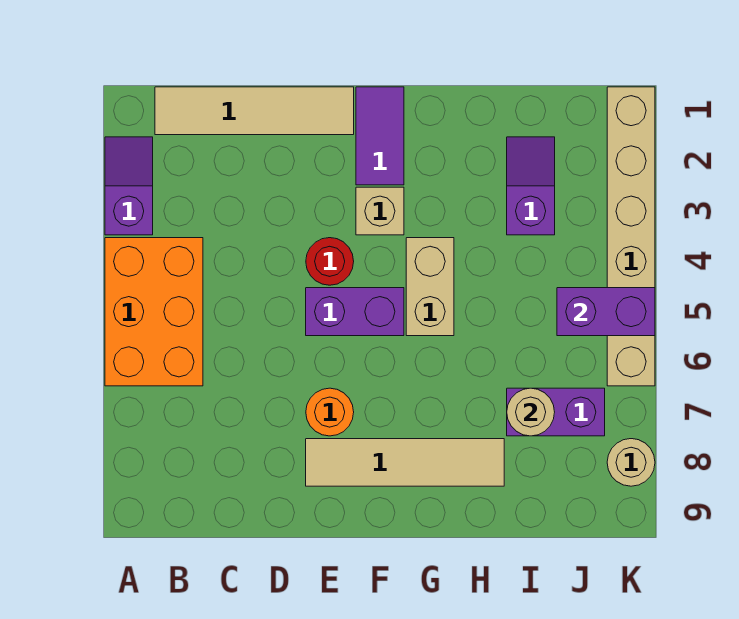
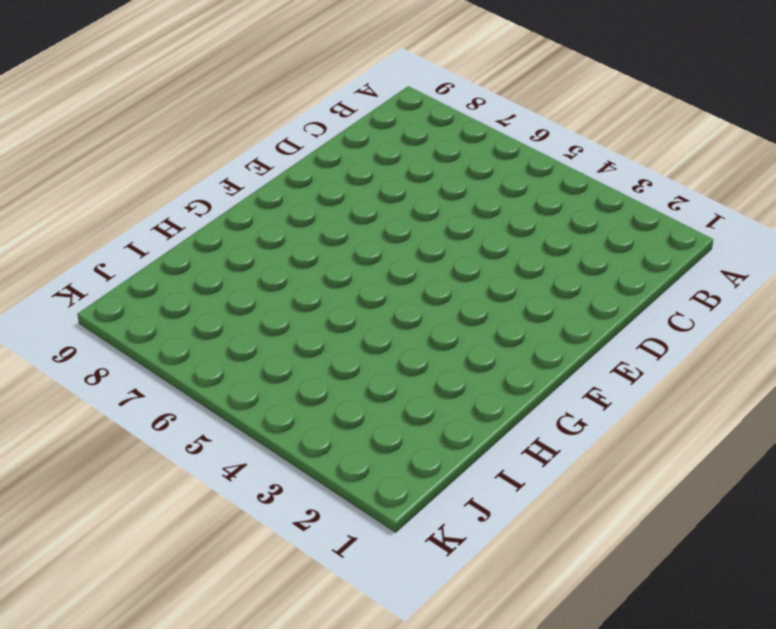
none -> purple slope A2:A3 level 1 top 3
none -> orange brick A4:B6 level 1
none -> tan tile B1:E1 level 1

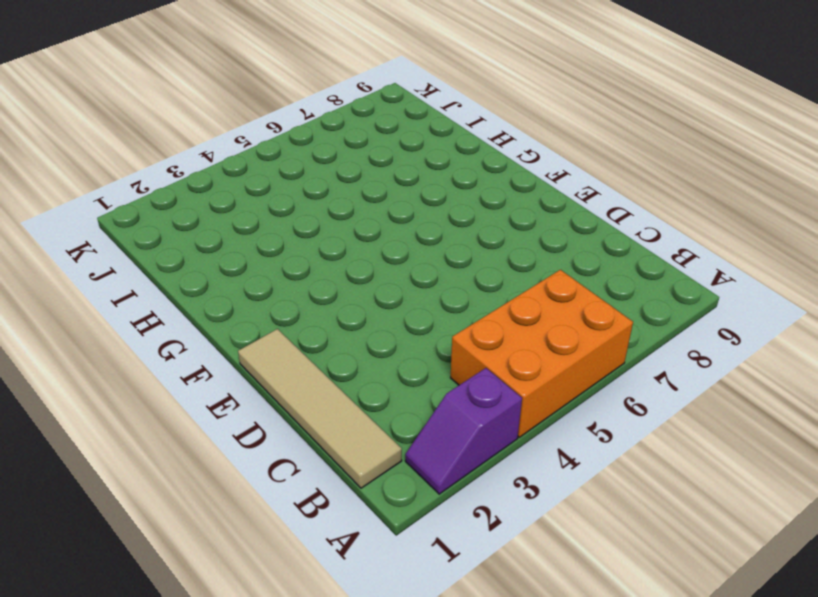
none -> red round brick E4 level 1
none -> purple brick E5:F5 level 1
none -> orange round brick E7 level 1

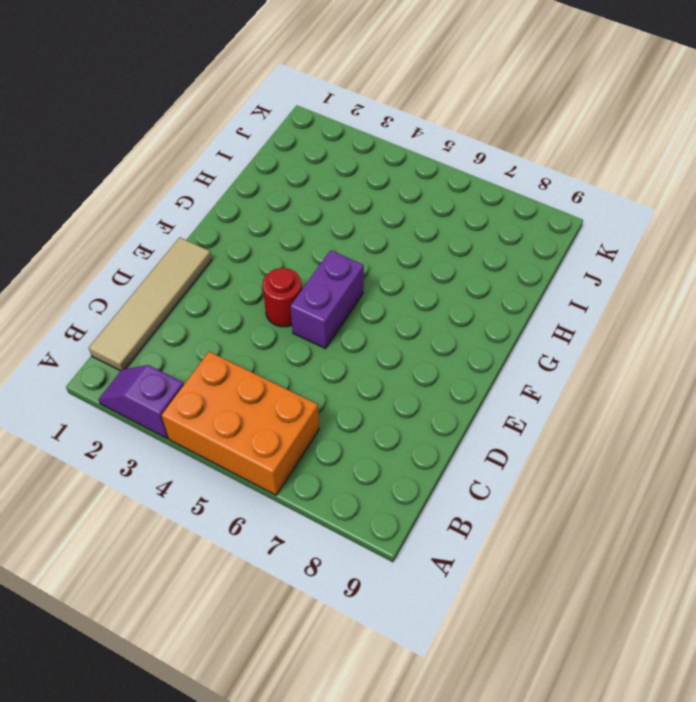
none -> orange round brick E7 level 1
none -> tan tile E8:H8 level 1
none -> purple tile F1:F2 level 1

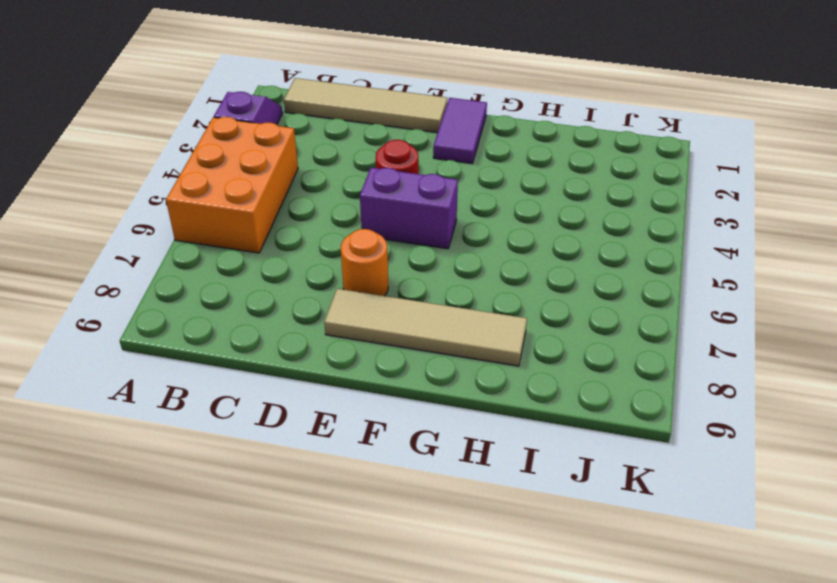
none -> tan brick F3 level 1
none -> tan brick G4:G5 level 1
none -> purple slope I2:I3 level 1 top 3

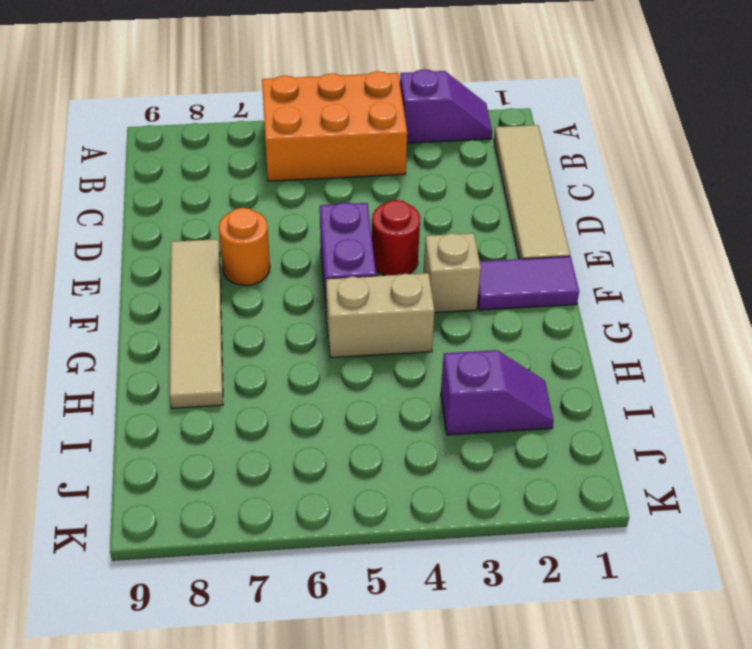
none -> purple brick I7:J7 level 1
none -> tan brick K1:K6 level 1
none -> tan round brick K8 level 1

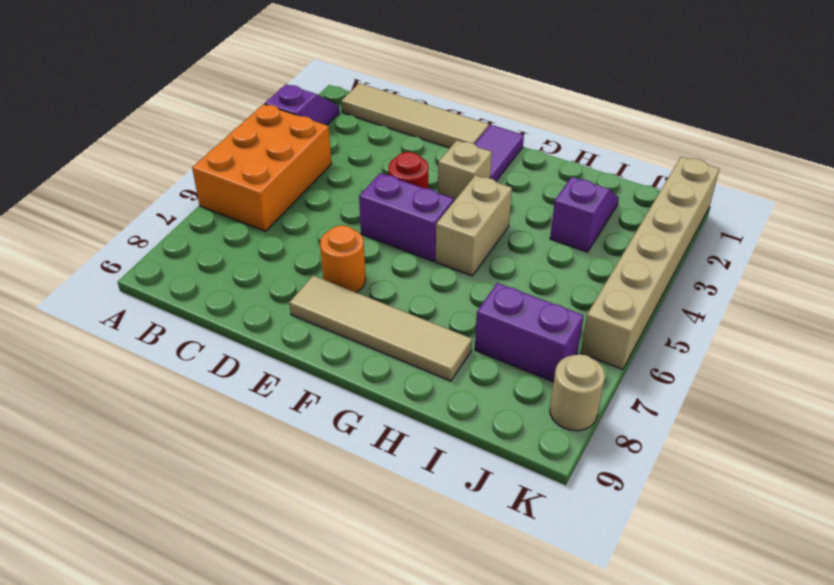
none -> tan round brick I7 level 2
none -> purple brick J5:K5 level 2

